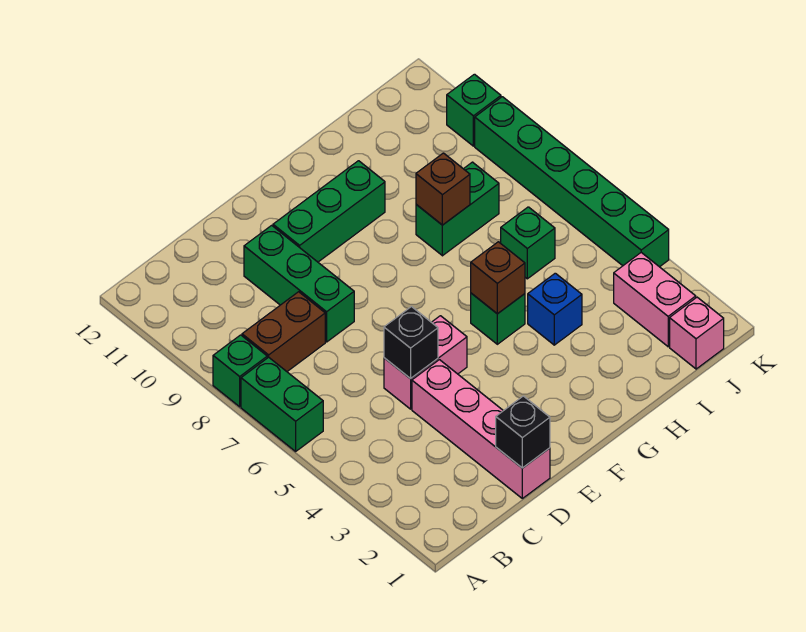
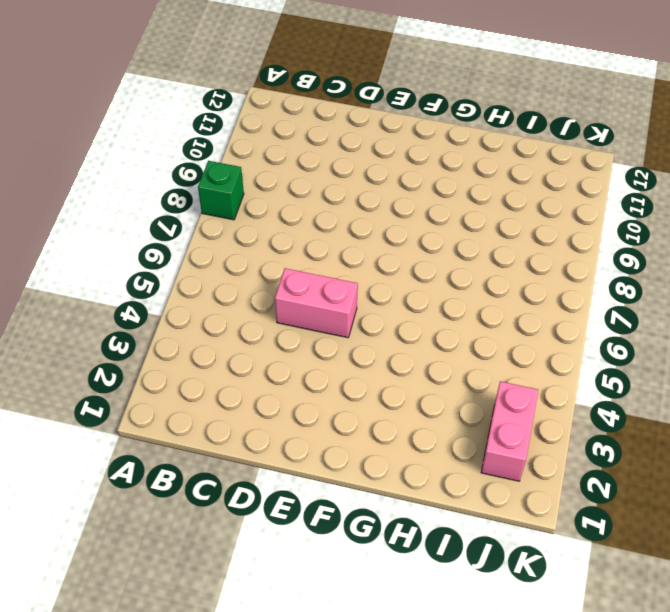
none -> green brick A6:A7 level 1
none -> brown brick B8:C8 level 1
none -> pink brick D1:D4 level 1

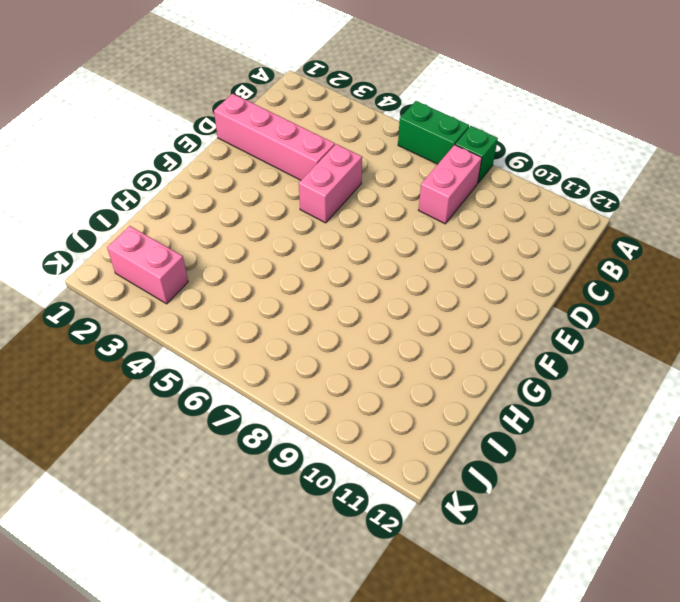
pink brick B8:C8 level 1 -> brown brick B8:C8 level 1
none -> green brick D8:D10 level 1
none -> green brick E10:G10 level 1
none -> green brick G5 level 1

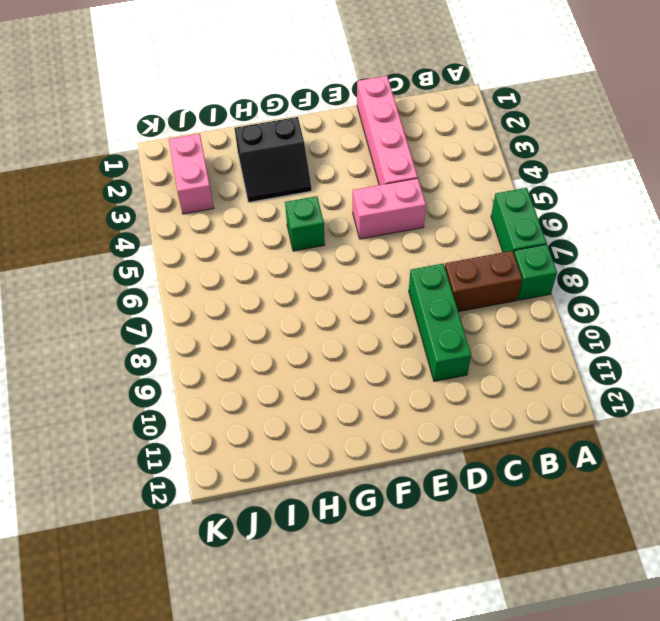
black slope G2:H3 level 1 top 2 -> none
none -> green brick E10:G10 level 1
none -> blue brick H4 level 1
none -> green brick H8:I8 level 1

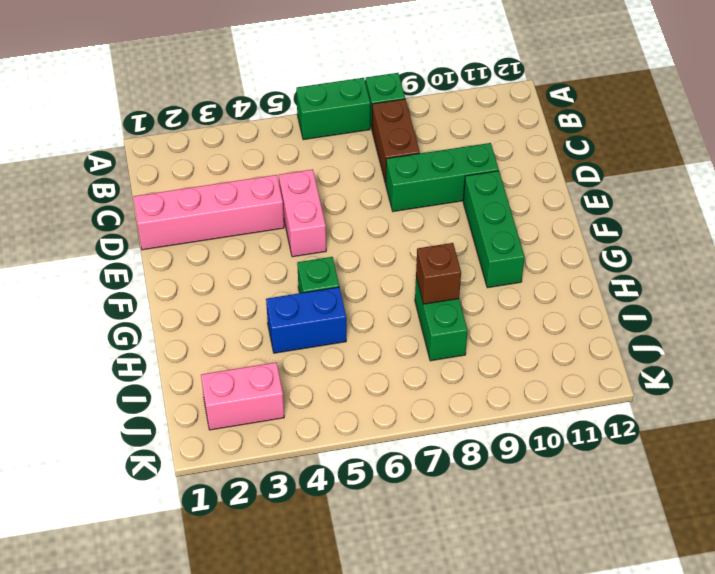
blue brick H4:H5 level 1 -> blue brick H4 level 1
none -> green brick I6 level 1
none -> pink brick J1 level 1
none -> green brick K4:K9 level 1

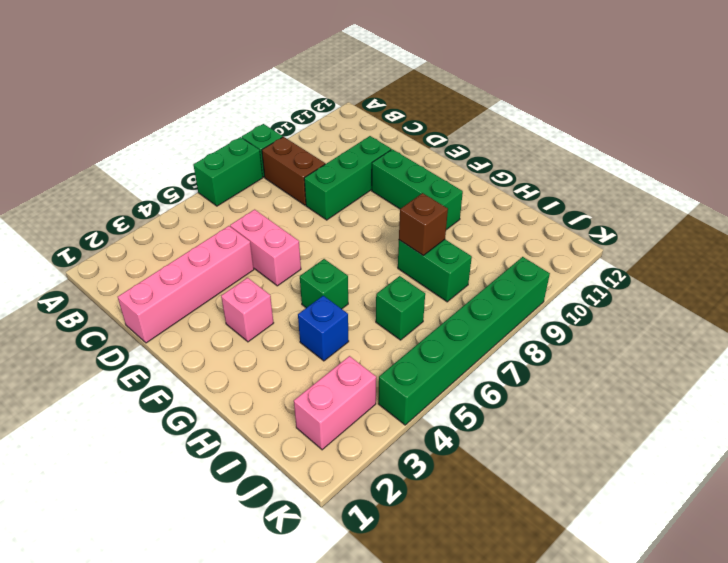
pink brick F3 level 1 -> pink brick J1 level 1
none -> green brick K10 level 1
none -> black brick D1 level 2
none -> black brick D5 level 2

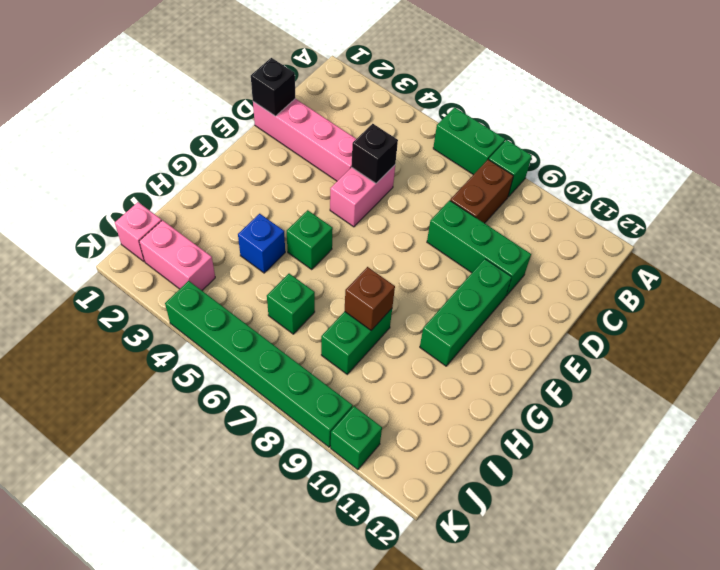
none -> brown brick G5 level 2

